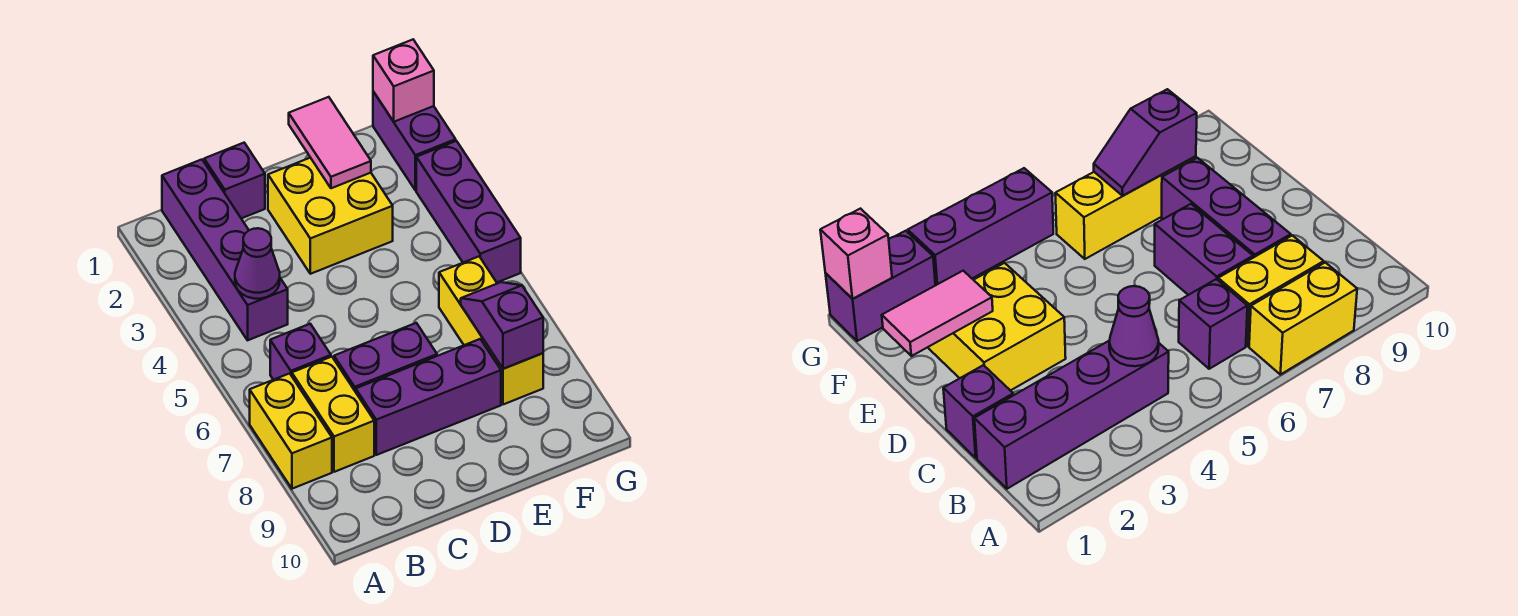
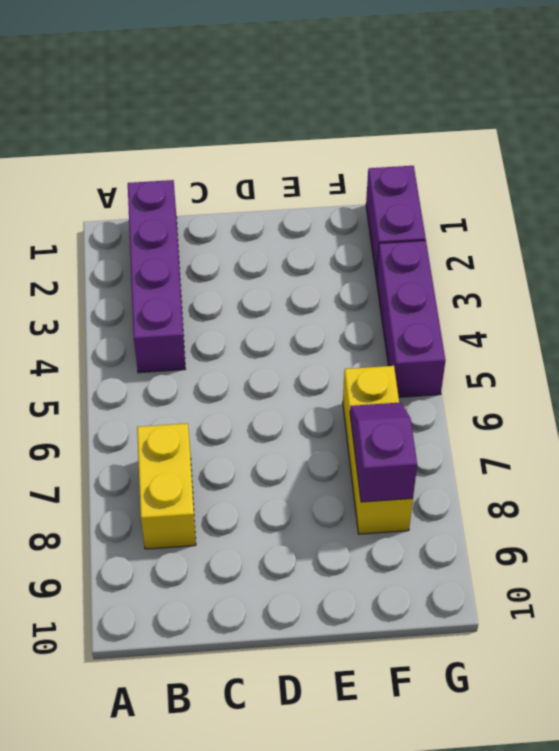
none -> yellow brick A7:A8 level 1
none -> purple brick B6 level 1
none -> purple brick C1 level 1

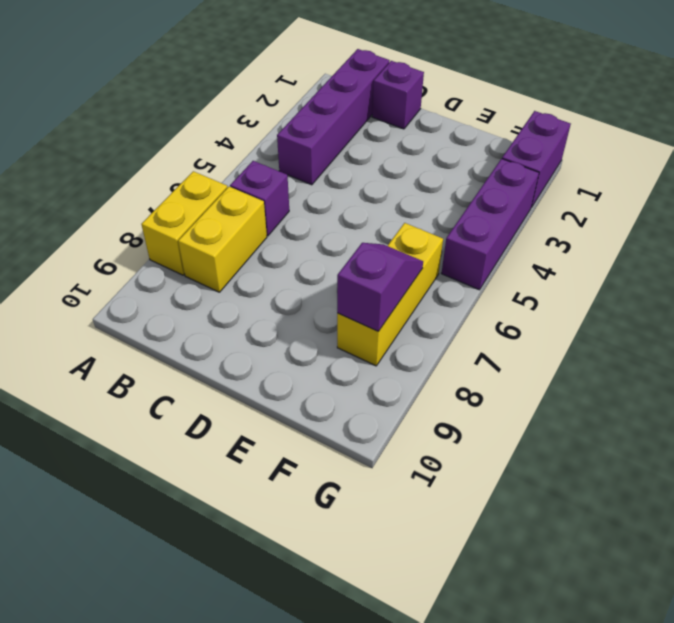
none -> purple brick C7:D7 level 1
none -> purple brick C8:E8 level 1
none -> yellow brick D2:E3 level 1

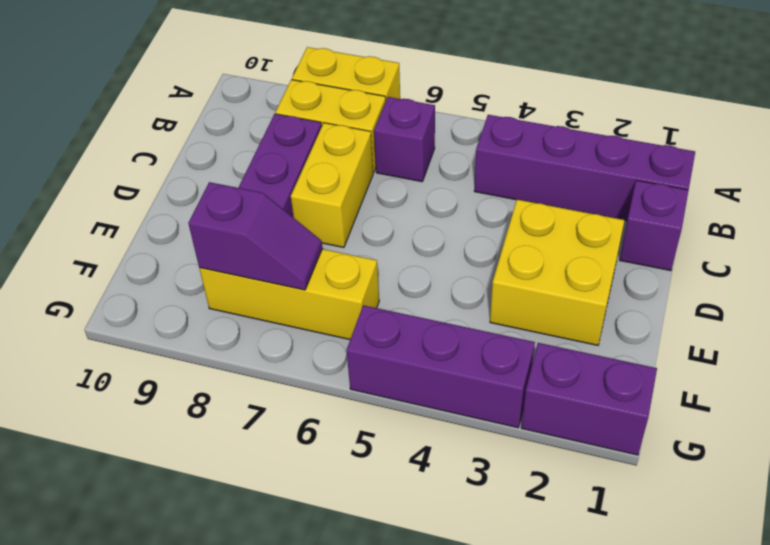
yellow brick C7:D7 level 1 -> purple brick C7:D7 level 1
none -> purple cone B4 level 2
none -> pink tile E1:E2 level 2
none -> pink brick G1 level 2

